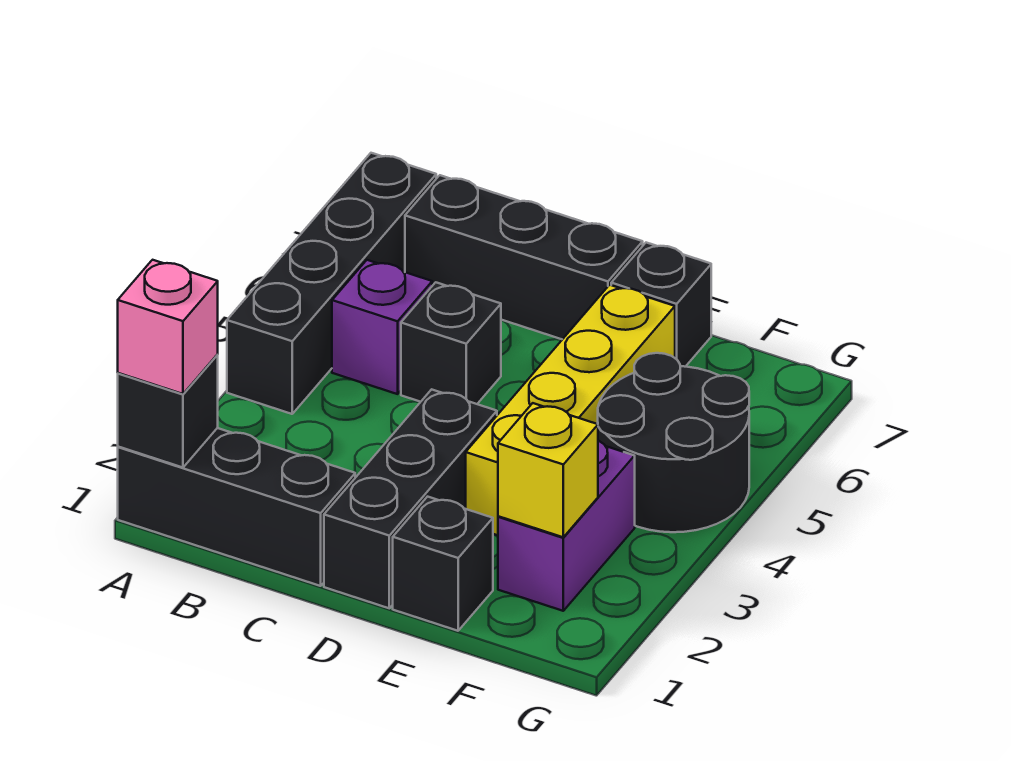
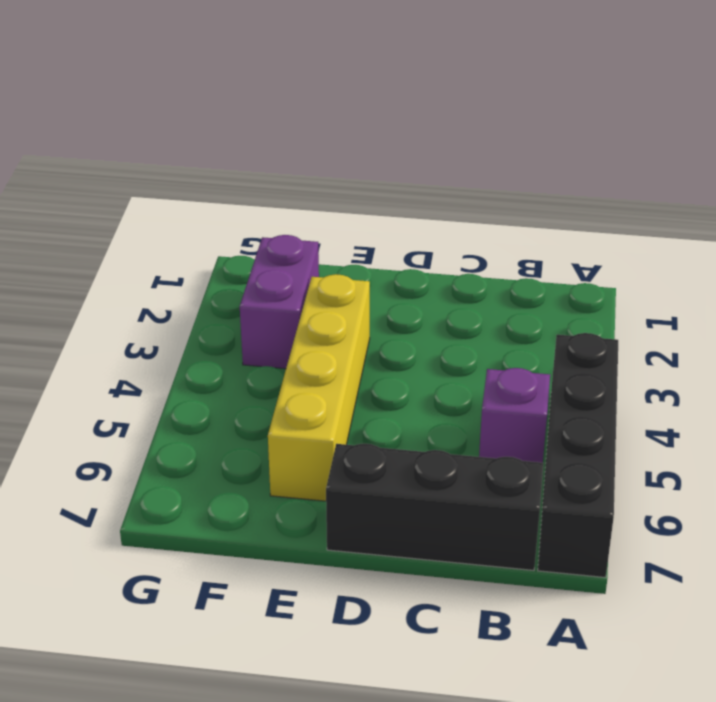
none -> black brick A1:C1 level 1
none -> black brick C5 level 1
none -> black brick D1:D3 level 1

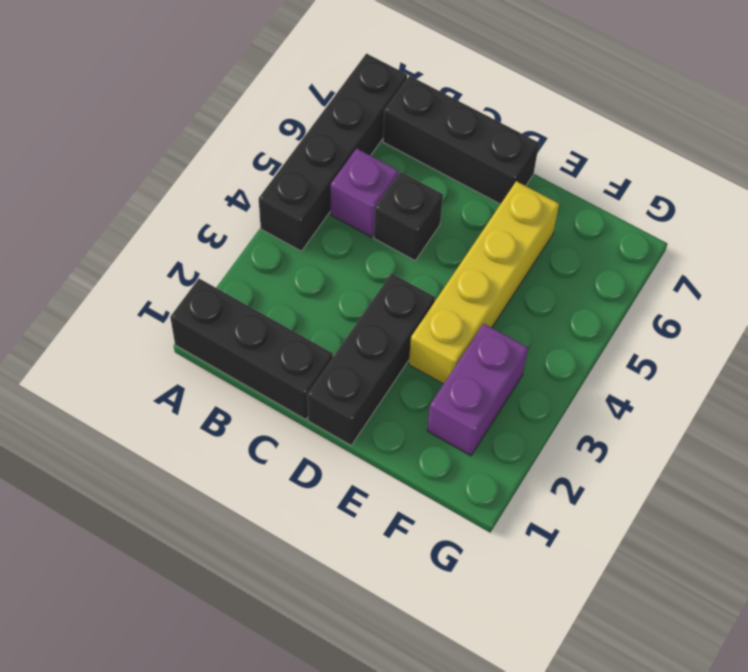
none -> black brick E1 level 1
none -> black brick E7 level 1
none -> black round brick F4:G5 level 1

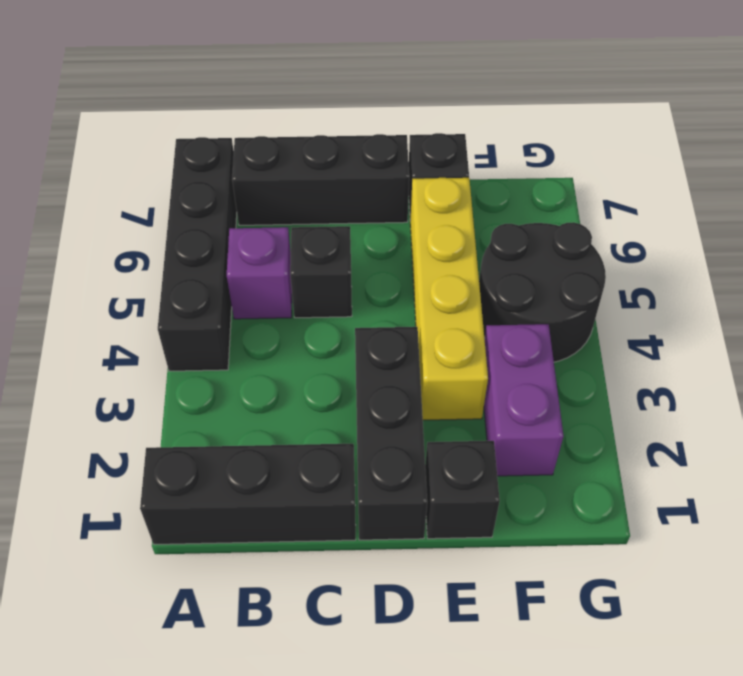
none -> black brick A1 level 2
none -> yellow brick F2 level 2
none -> pink brick A1 level 3

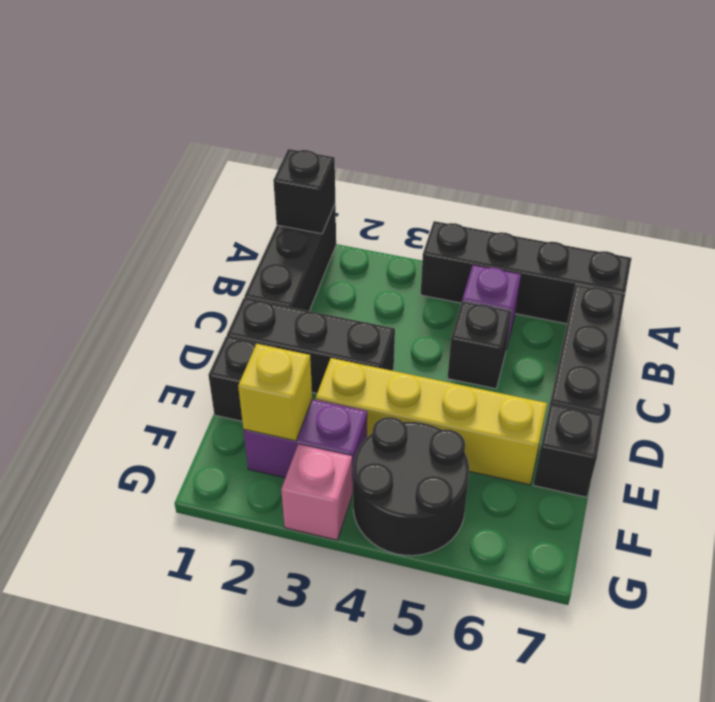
pink brick G3 level 1 -> pink brick A1 level 3

